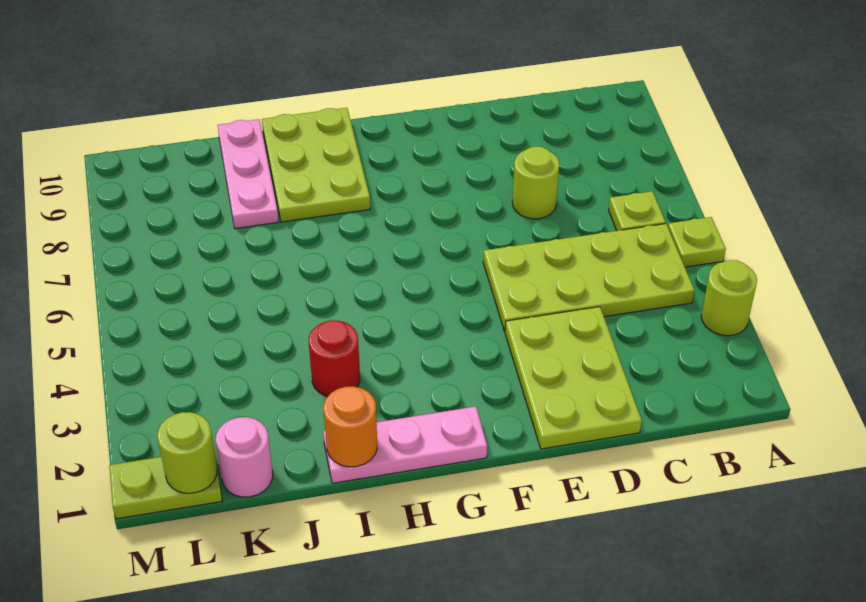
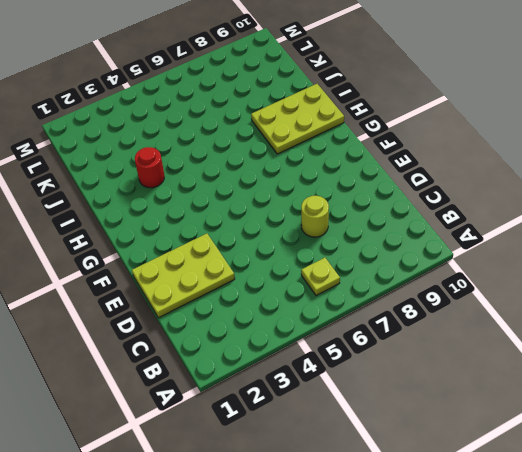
none -> lime round brick A3 level 1
none -> lime plate A5 level 1
none -> lime plate B4:E5 level 1

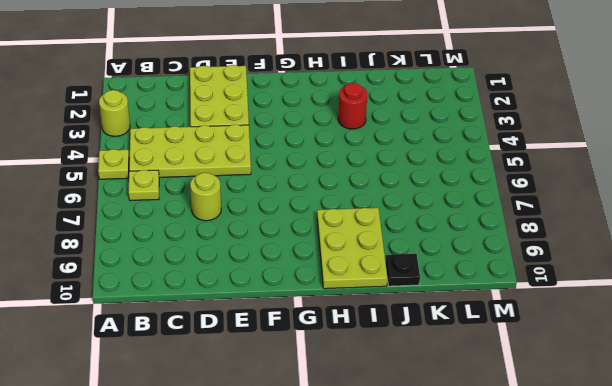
black plate J10 level 1 -> pink plate J8:J10 level 1
none -> pink plate G1:I1 level 1
none -> pink round brick K1 level 1
none -> lime plate L1:M1 level 1

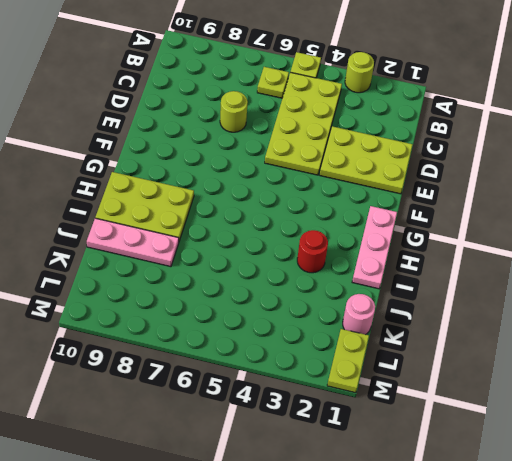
none -> orange round brick I1 level 2
none -> lime round brick L1 level 2

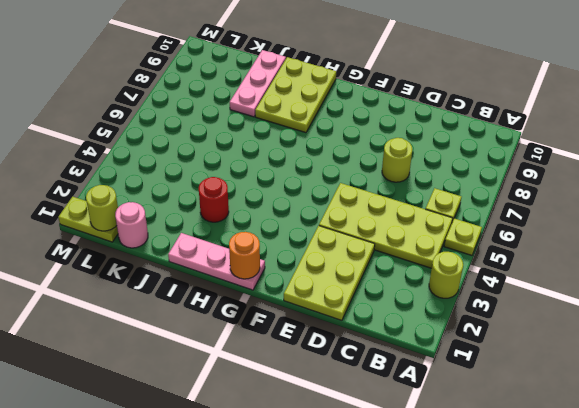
orange round brick G1 level 2 -> orange round brick I1 level 2

